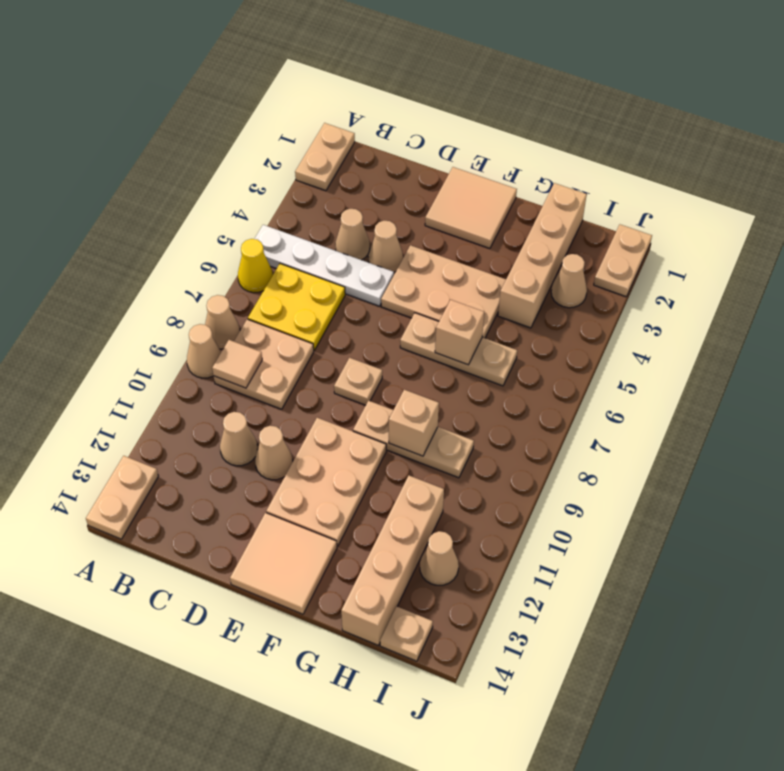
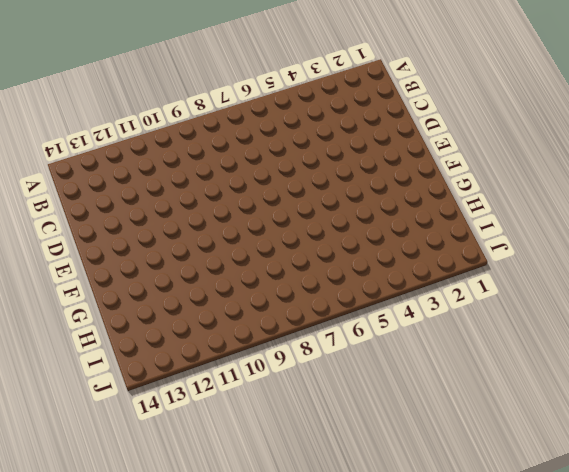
none -> tan plate A1:A2 level 1
none -> white plate A5:D5 level 1
none -> yellow cone A6 level 1

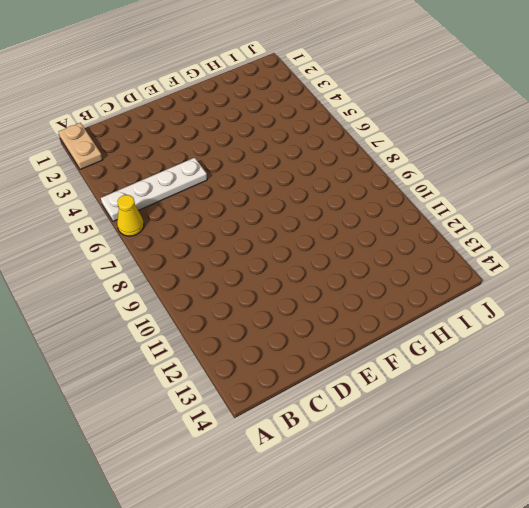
none -> tan cone A8 level 1
none -> tan cone A9 level 1
none -> tan plate A13:A14 level 1

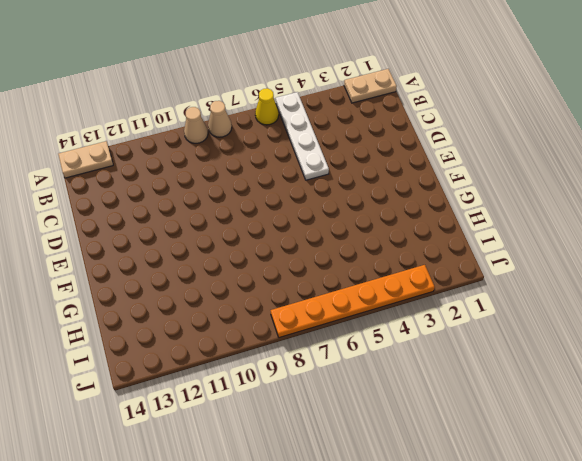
orange plate J3:J8 level 1 -> none
none -> yellow plate B6:C7 level 1
none -> tan plate B8:C9 level 1
none -> tan cone C4 level 1

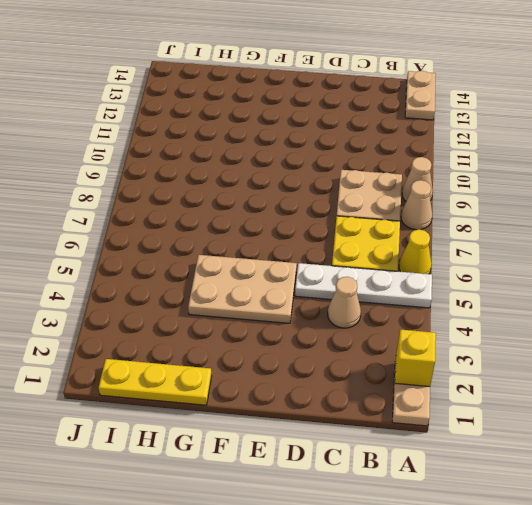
yellow brick A2 level 2 -> none
yellow plate G1:I1 level 1 -> tan brick H1:H4 level 1
none -> tan cone C11 level 1
none -> tan cone D4 level 1
none -> tan cone D11 level 1

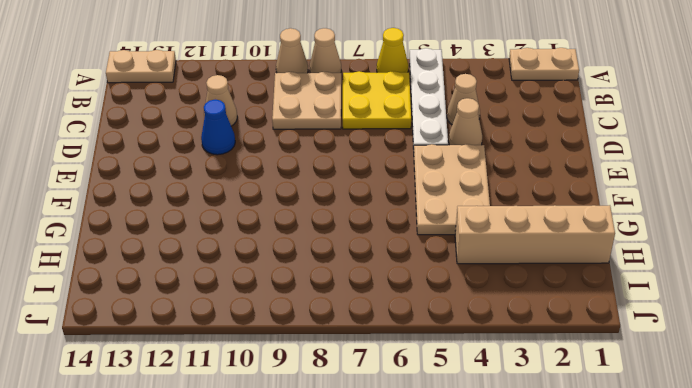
blue cone D11 level 1 -> tan cone D11 level 1
none -> tan tile E1:F2 level 1
none -> tan plate E8 level 1
none -> tan plate E10:F12 level 1

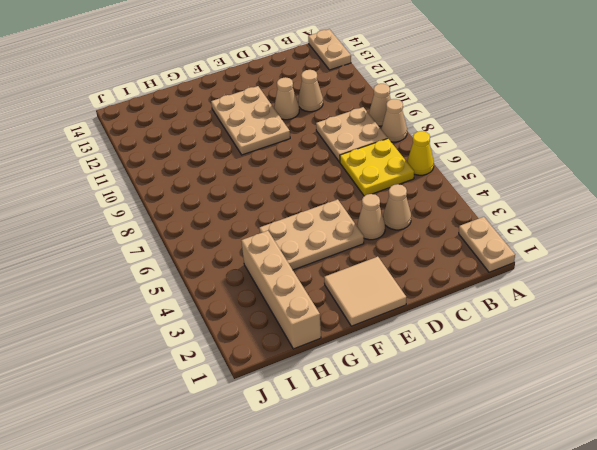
none -> white plate A5:D5 level 1
none -> tan plate E8 level 1
none -> tan tile E13:F14 level 1

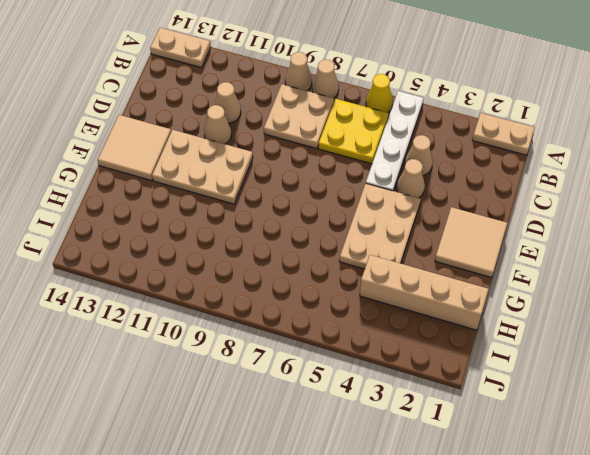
none -> tan plate E8 level 1
none -> tan plate F6:H6 level 1
none -> tan plate F9:H9 level 1

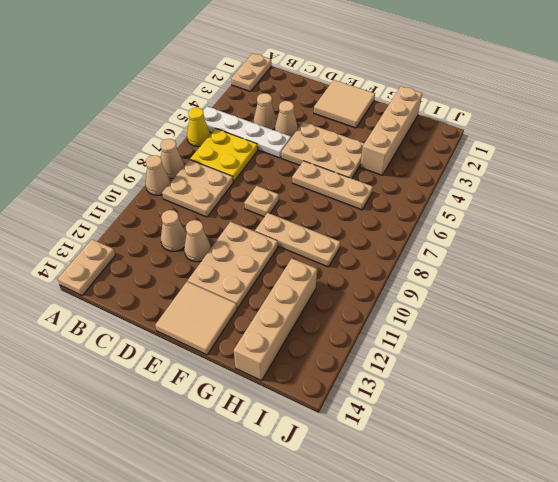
none -> tan cone I3 level 1
none -> tan cone I12 level 1
none -> tan plate I14 level 1

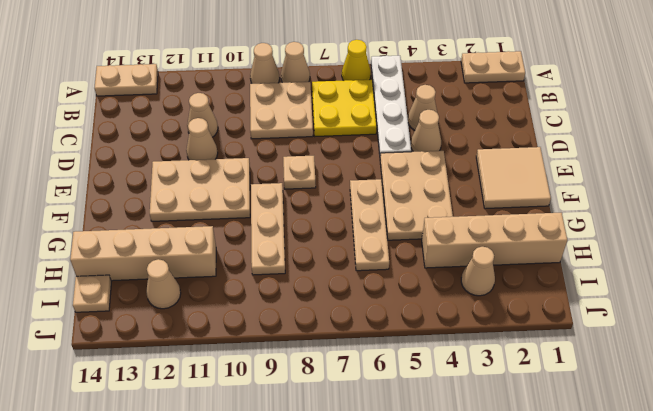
none -> tan tile E13:F14 level 1
none -> tan plate J1:J2 level 1
none -> tan tile B9 level 2

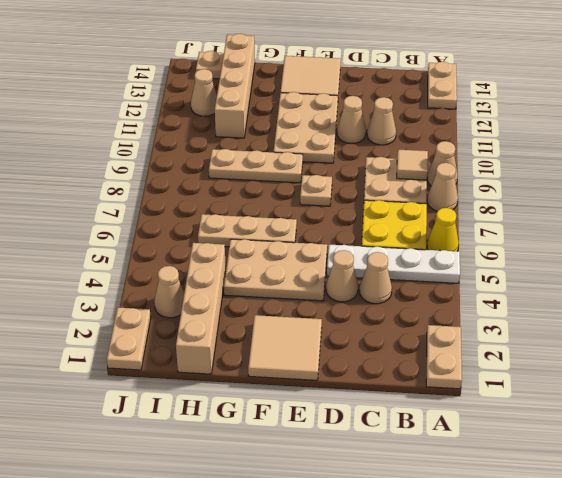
none -> tan brick G6 level 2
none -> tan brick G9 level 2

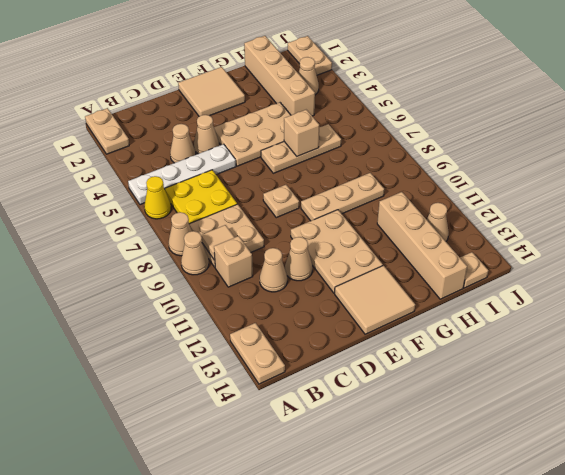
tan brick B10 level 1 -> tan brick G9 level 2

